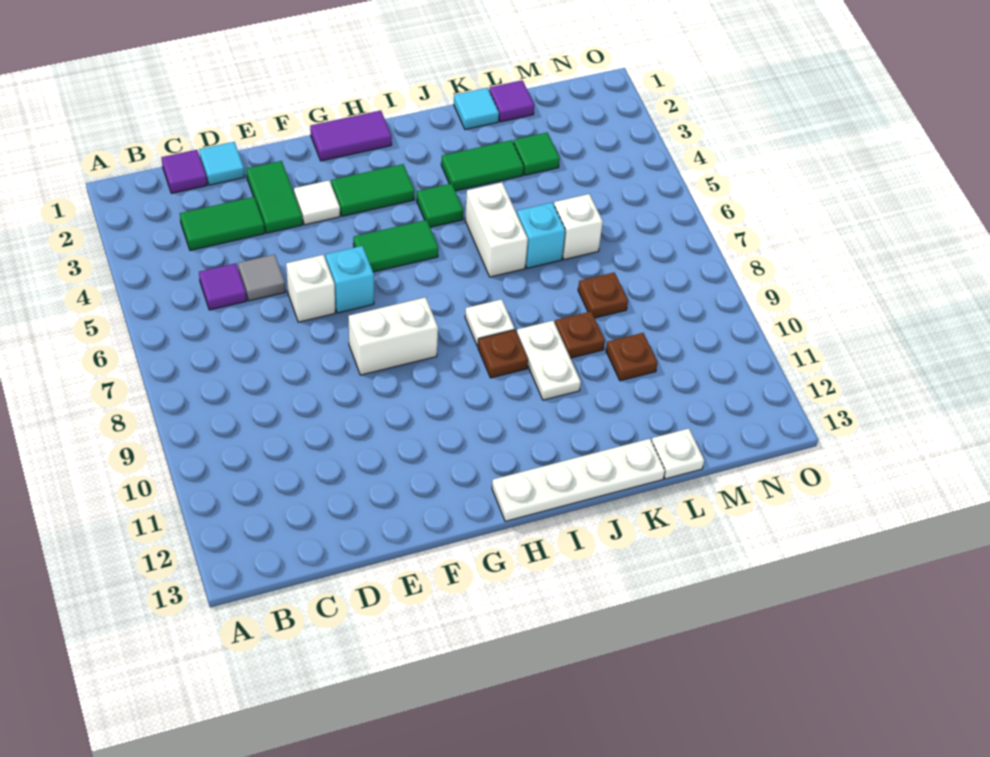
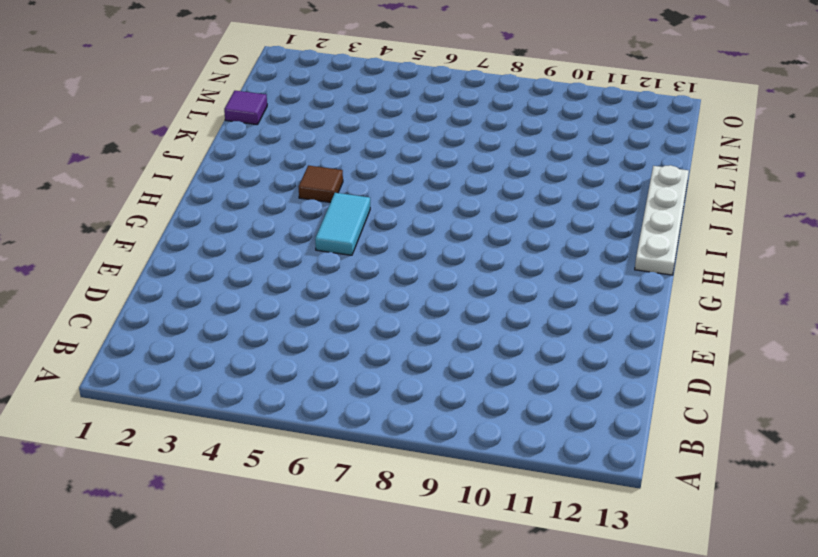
cyan tile G5:H5 level 1 -> green tile G5:H5 level 1
brown tile I4 level 1 -> green tile I4 level 1
none -> purple tile C1 level 1
none -> green tile C3:D3 level 1
none -> purple tile C5 level 1

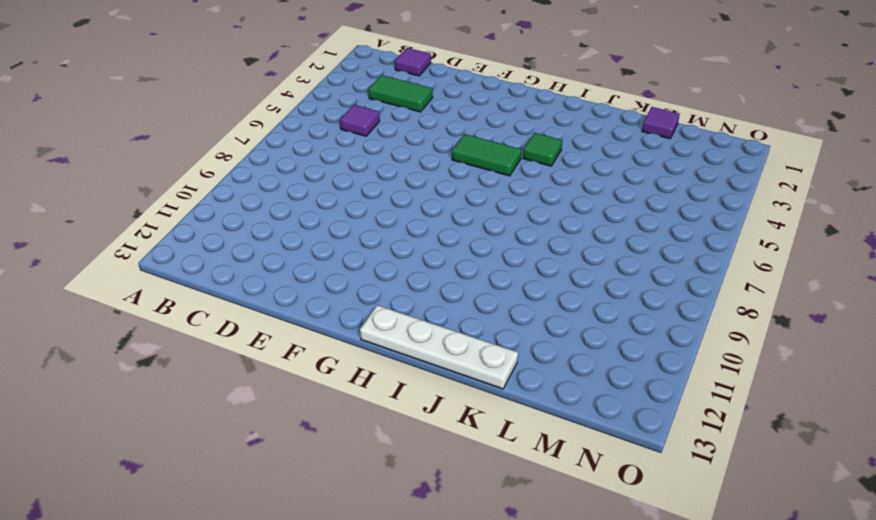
none -> cyan tile D1 level 1
none -> grey tile D5 level 1
none -> green tile E2:E3 level 1

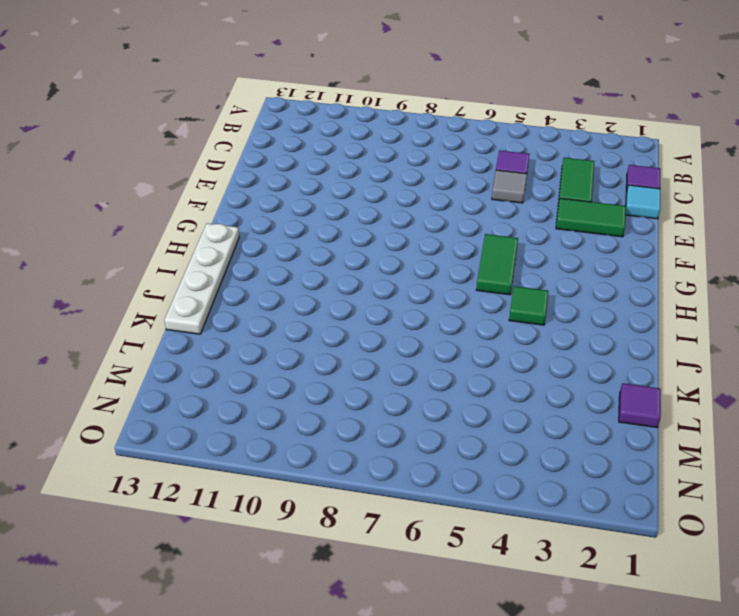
none -> white brick E6 level 1
none -> white tile F3 level 1
none -> cyan brick F6 level 1

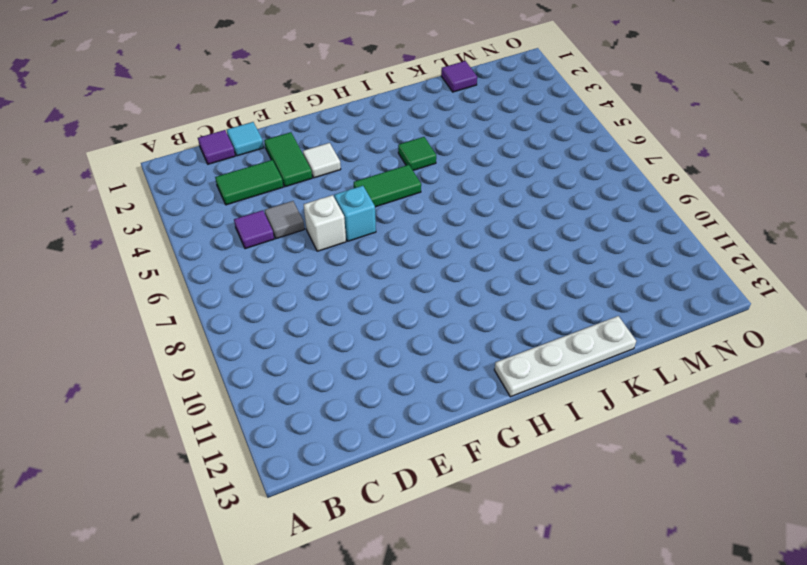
none -> white brick F8:G8 level 1
none -> purple tile G1:H1 level 1
none -> green tile G3:H3 level 1

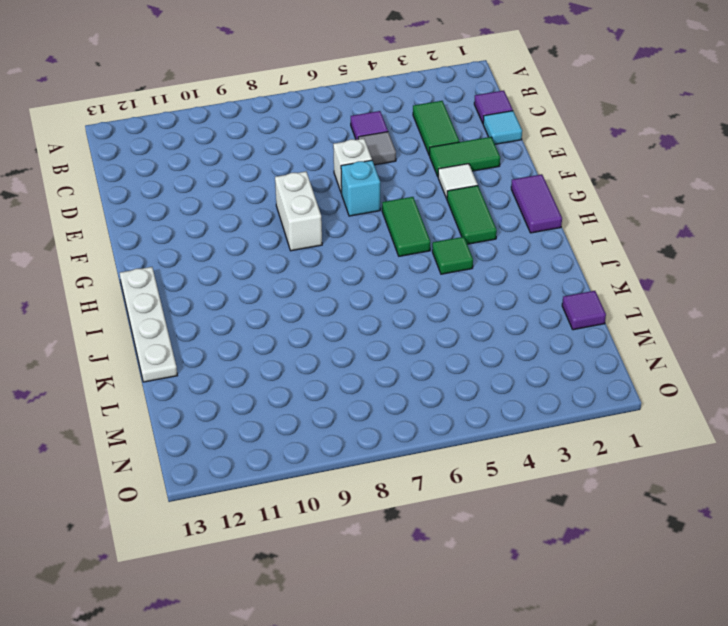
none -> white plate I8 level 1
none -> brown plate I9 level 1
none -> green tile J3:K3 level 1

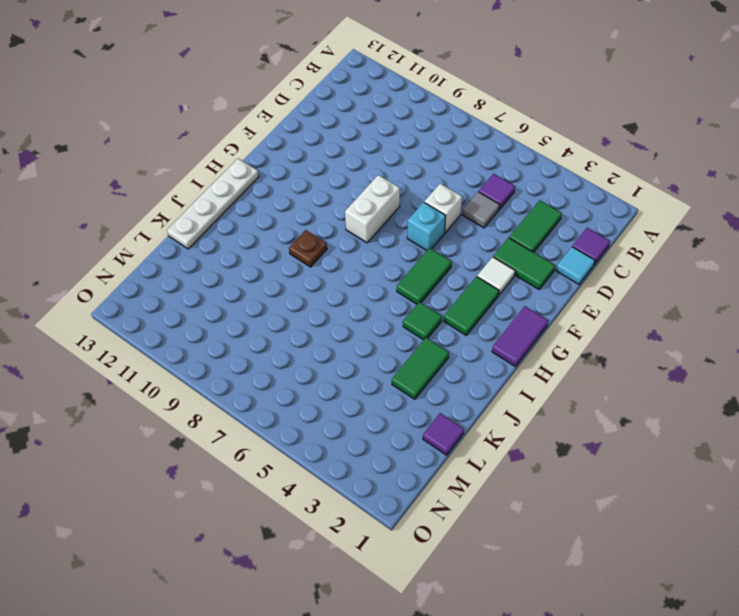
none -> white plate I8 level 1
none -> white brick J5:J6 level 1
none -> white plate J9:J10 level 1

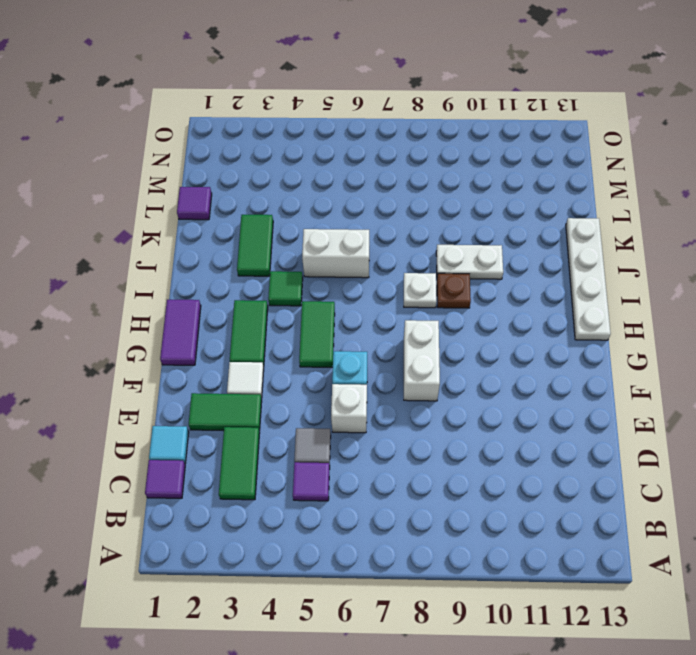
none -> cyan tile K1 level 1
none -> cyan brick K6 level 1
none -> brown plate K9 level 1

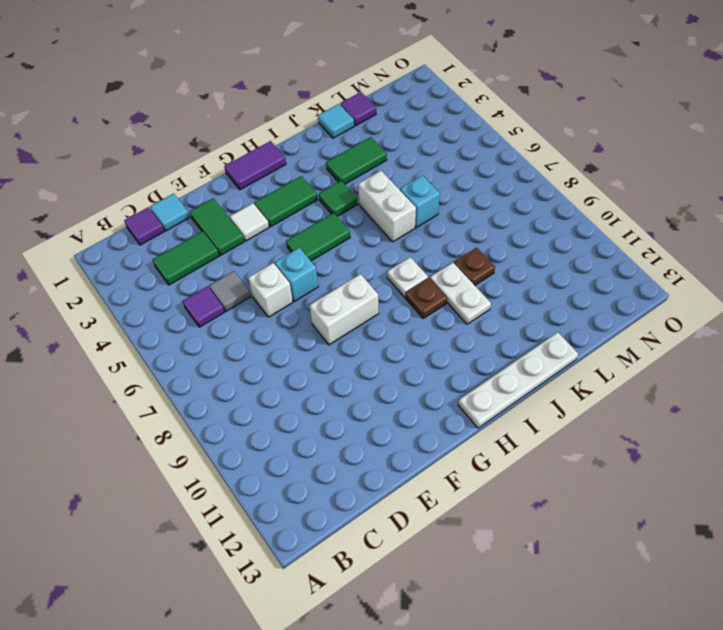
none -> green tile L3 level 1
none -> white brick L6 level 1
none -> brown plate L8 level 1

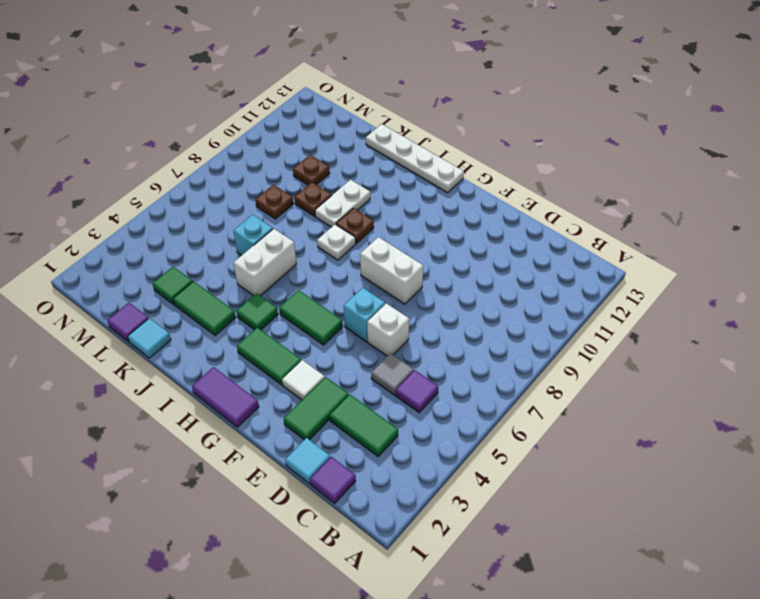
none -> white brick L6 level 1
none -> white plate L13 level 1

